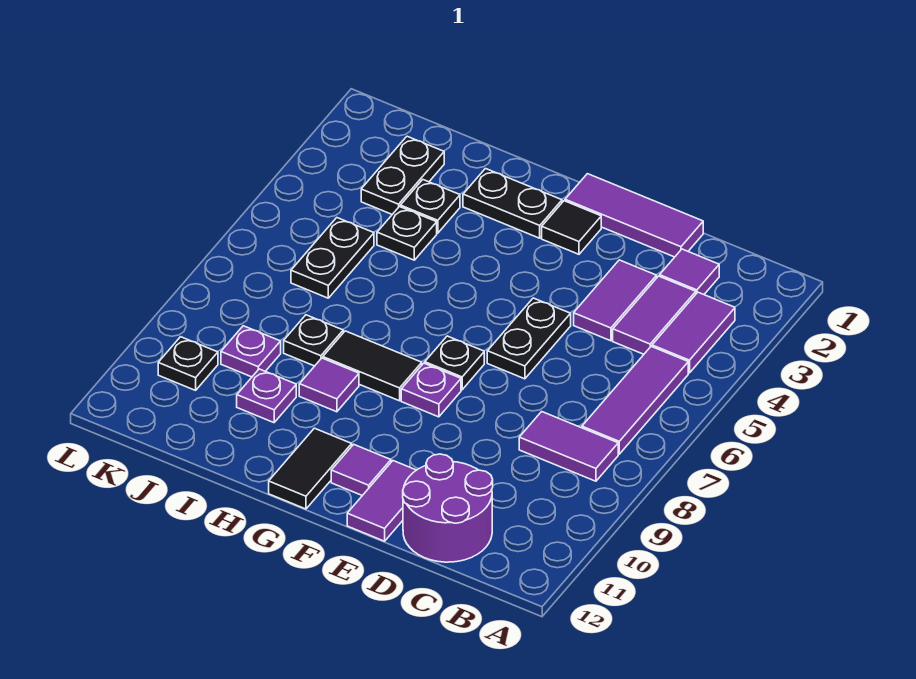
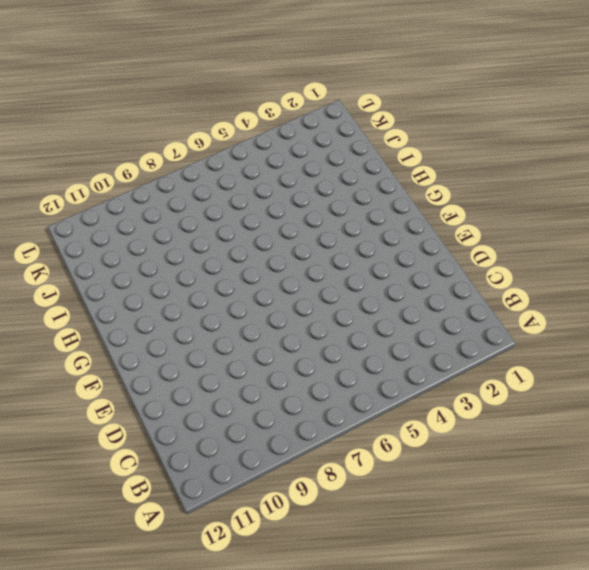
none -> purple tile B3:B4 level 1
none -> purple tile B5:B7 level 1
none -> purple tile B8:C8 level 1

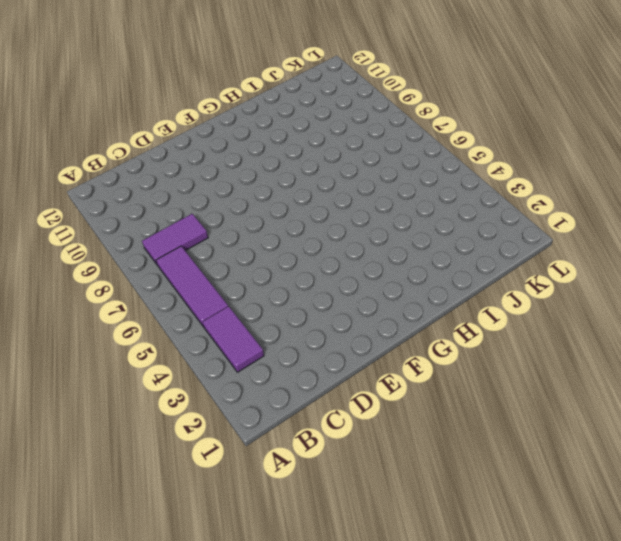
none -> purple tile C2 level 1
none -> purple tile C3:C4 level 1
none -> purple round brick C11:D12 level 1

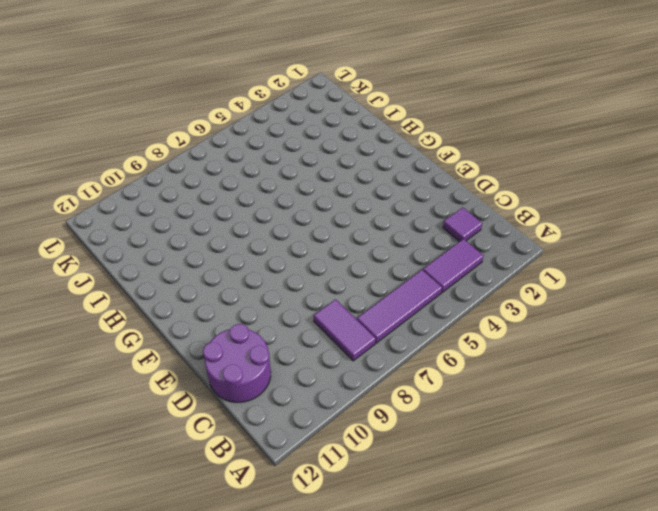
none -> purple tile C3:C4 level 1
none -> purple tile D1:F1 level 1
none -> purple tile D3:D4 level 1

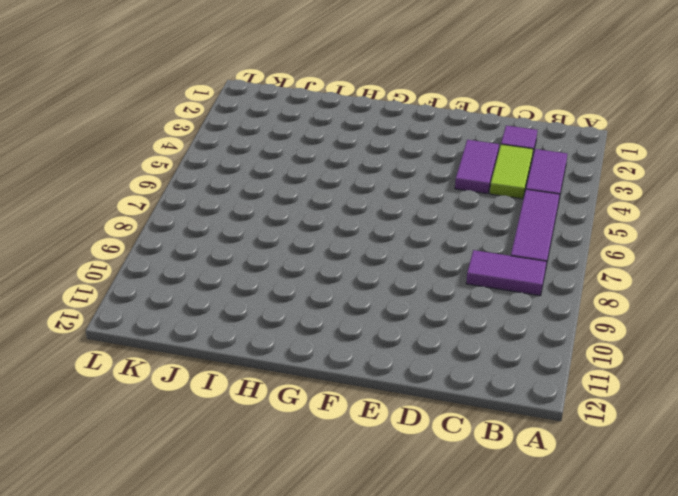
lime tile C3:C4 level 1 -> purple tile C3:C4 level 1
none -> purple round brick C11:D12 level 1
none -> purple tile D1:F1 level 1
none -> black plate E5:E6 level 1

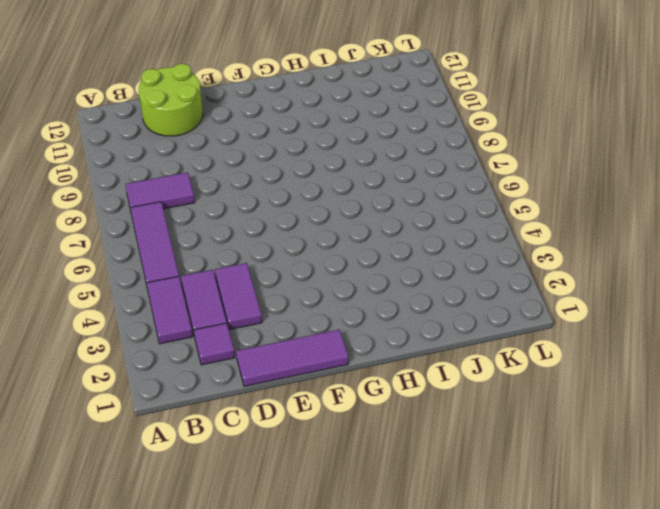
lime round brick C11:D12 level 1 -> purple round brick C11:D12 level 1
none -> black plate E5:E6 level 1
none -> purple tile E11:E12 level 1
none -> black tile F2 level 1

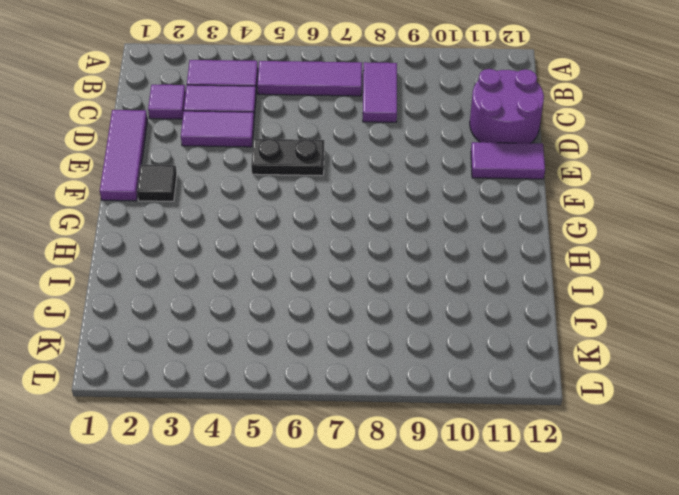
none -> black plate F7 level 1
none -> purple plate F8 level 1
none -> purple tile F11 level 1

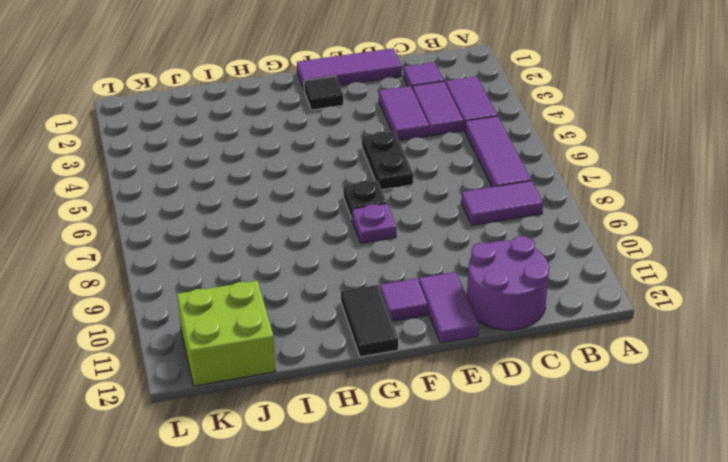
lime brick J11:K12 level 1 -> none
none -> black plate G2:H2 level 1
none -> black tile G8:H8 level 1
none -> purple tile H9 level 1

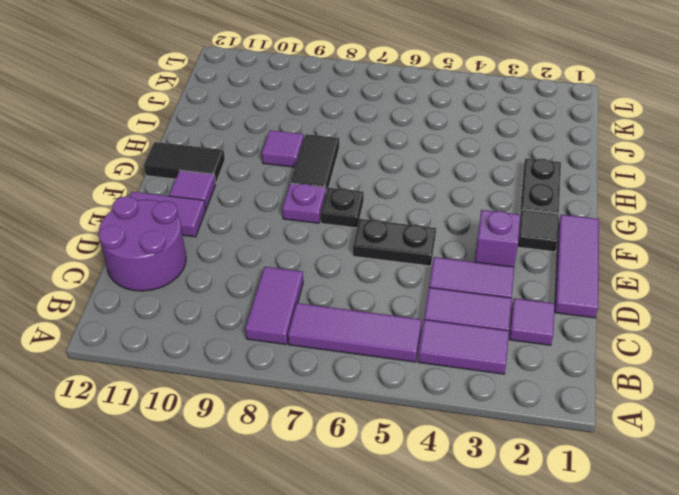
purple brick E3 level 1 -> none
none -> black plate I3 level 1
none -> black plate I4 level 1
none -> black plate I8 level 1

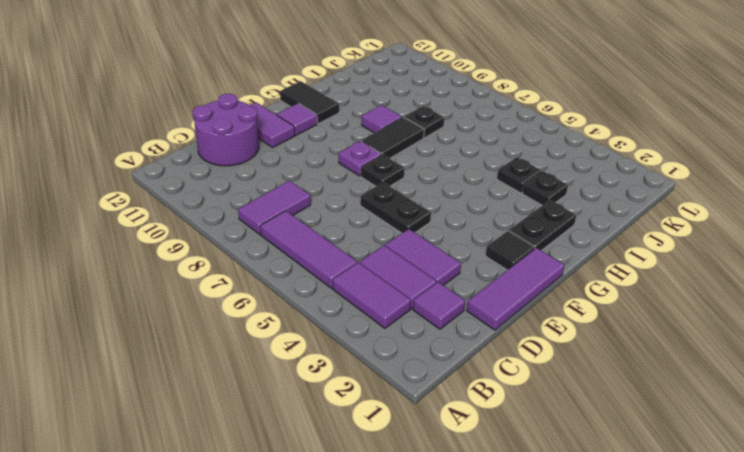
none -> purple plate I10 level 1
none -> black plate J2:J3 level 1
none -> black plate J5:J6 level 1

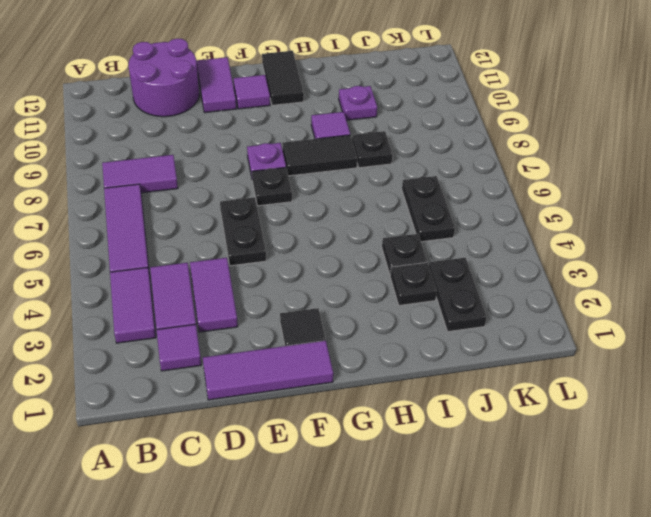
none -> black plate G2:H2 level 1
none -> purple plate J9 level 1
none -> black plate K10 level 1

